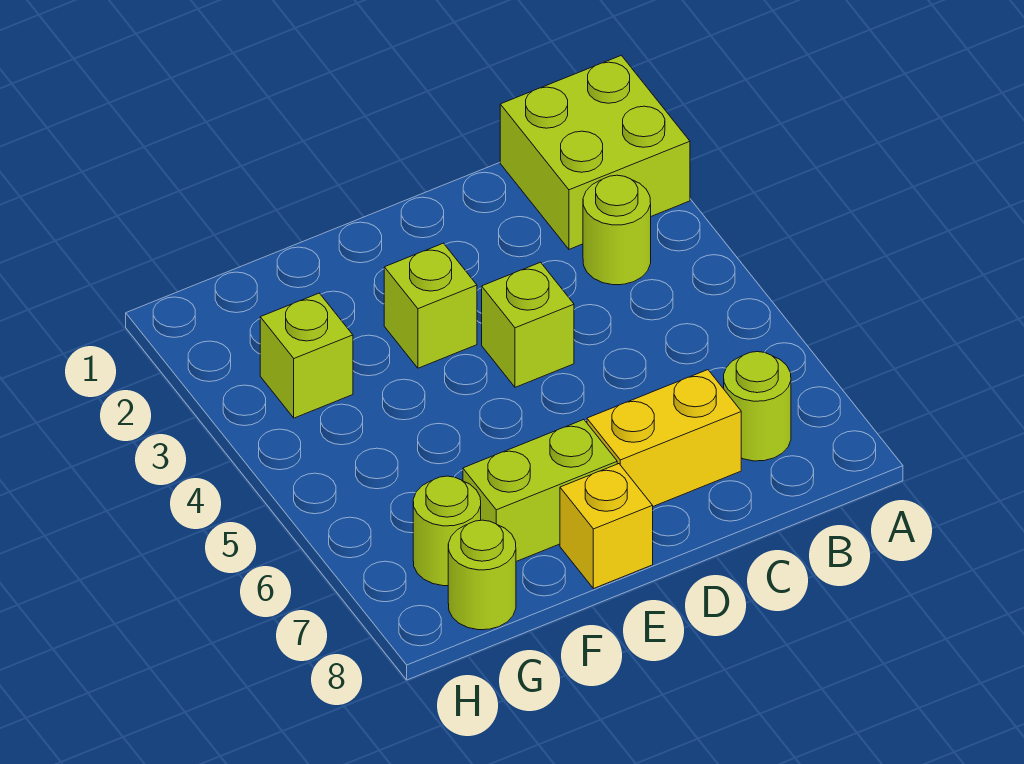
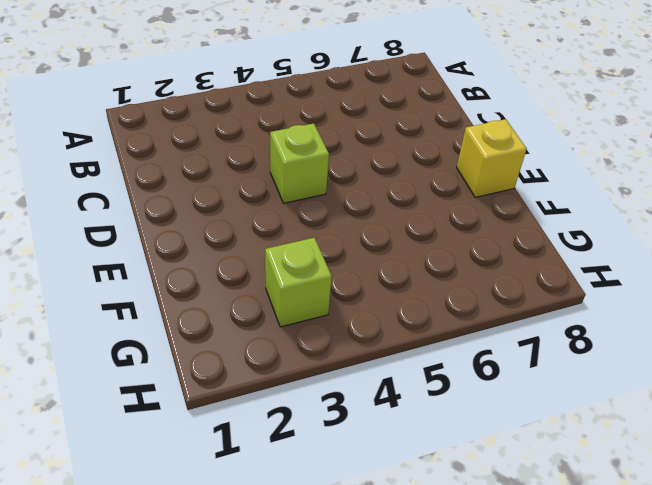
none -> lime brick A1:B2 level 1
none -> lime round brick B3 level 1

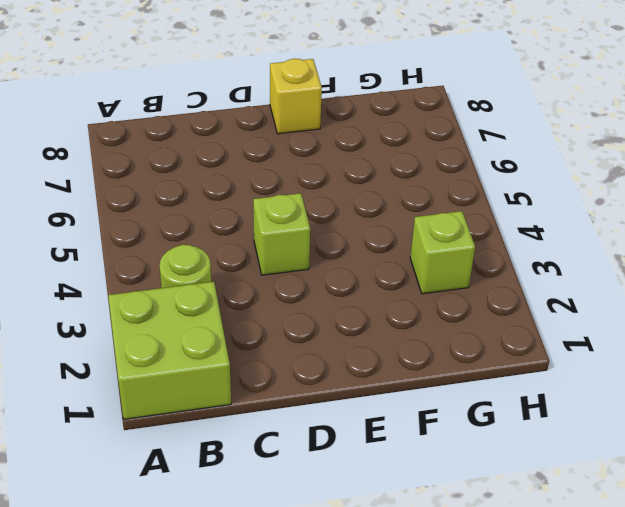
none -> lime round brick B7 level 1
none -> yellow brick C7:D7 level 1

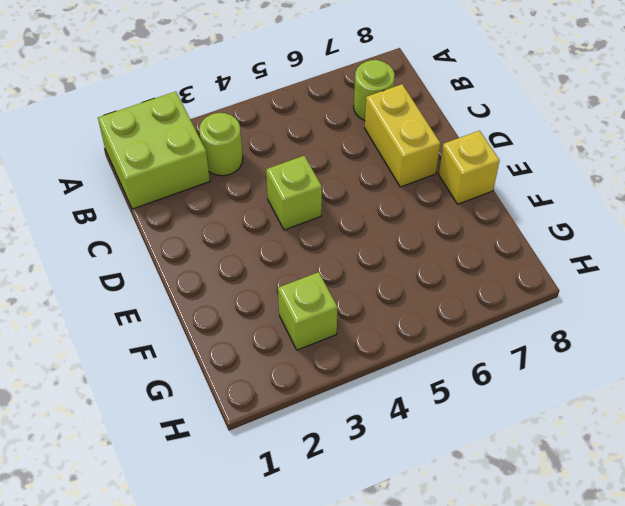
none -> lime brick E3 level 1
none -> lime brick E7:F7 level 1

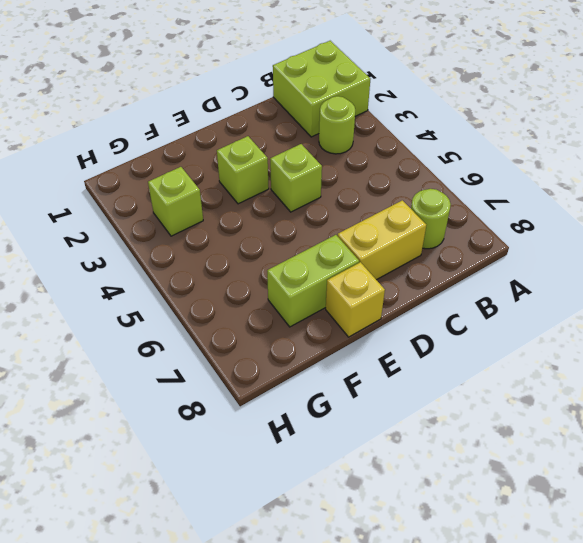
none -> lime round brick G7 level 1
none -> lime round brick G8 level 1

